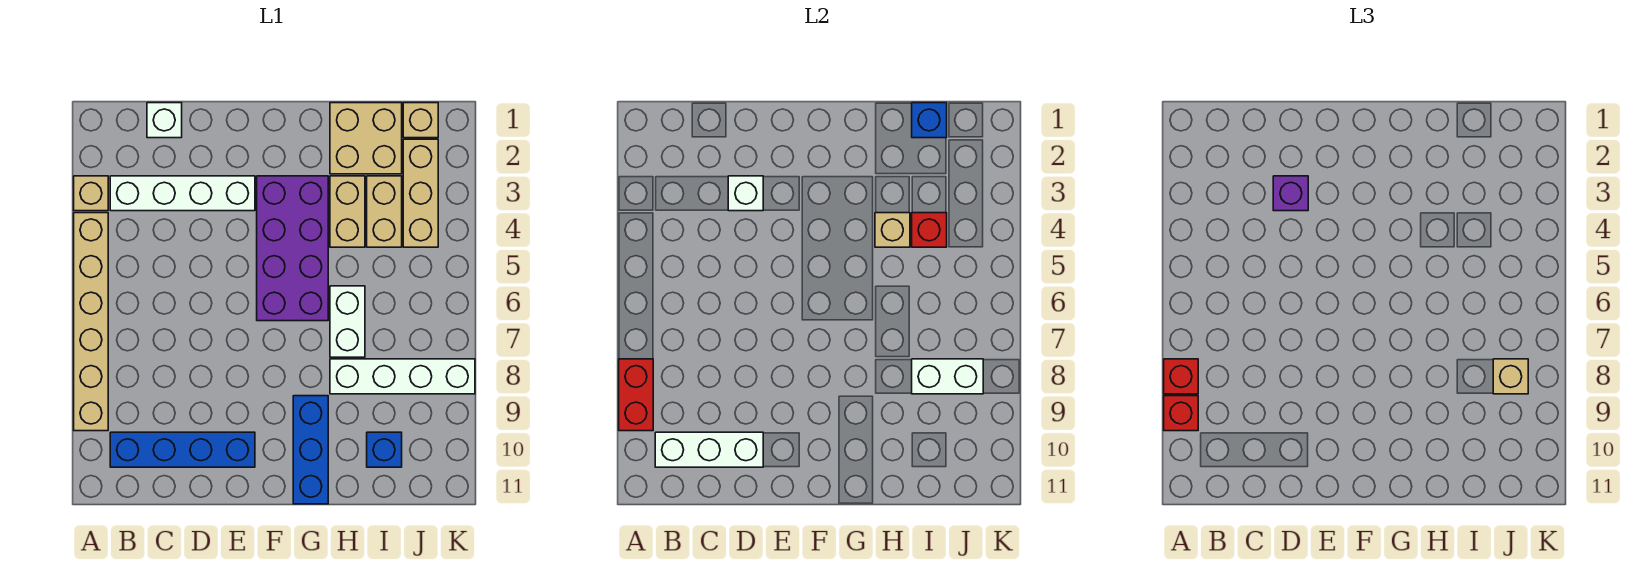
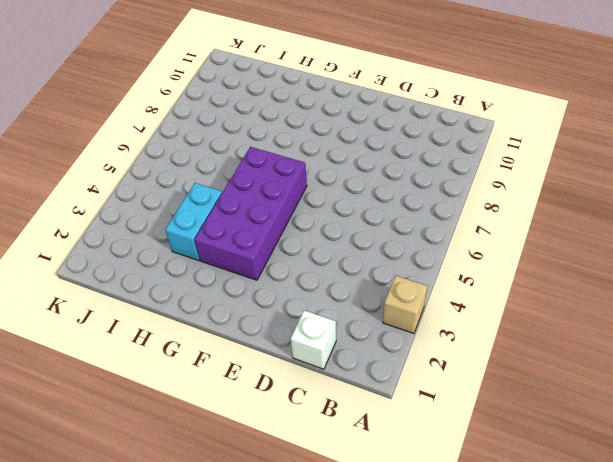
cyan brick H3:H4 level 1 -> tan brick H3:H4 level 1
none -> tan brick A4:A9 level 1
none -> white brick B3:E3 level 1
none -> blue brick B10:E10 level 1

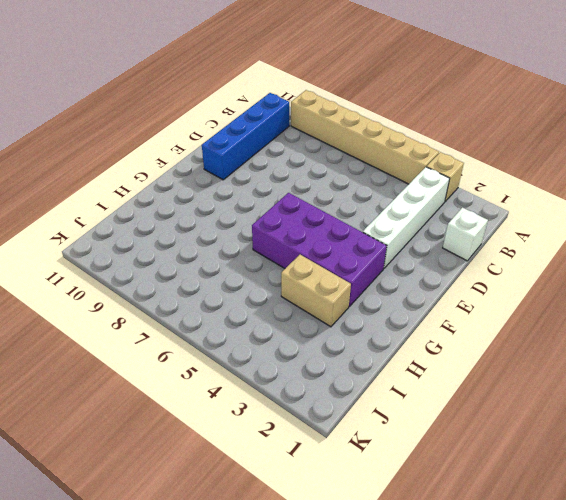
none -> blue brick G9:G11 level 1
none -> tan brick H1:I2 level 1
none -> white brick H6:H7 level 1

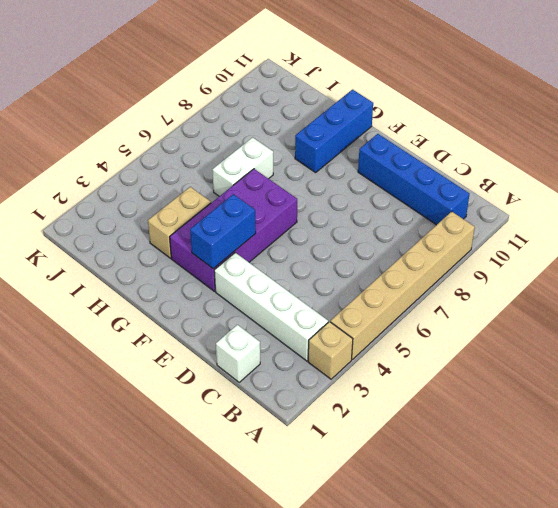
blue brick F3:F4 level 2 -> none
none -> tan brick H1:I2 level 1
none -> white brick H8:K8 level 1
none -> tan brick I3:I4 level 1

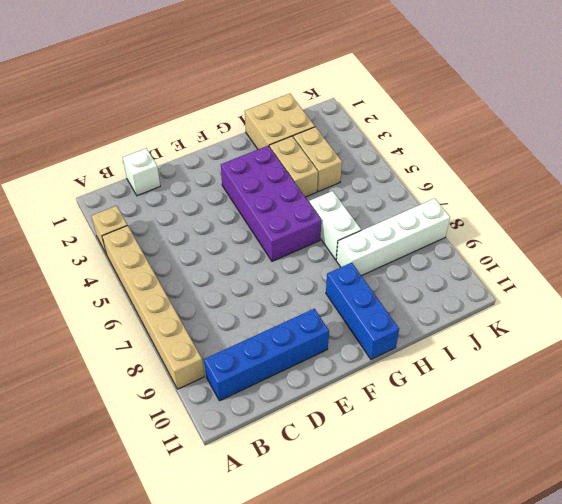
none -> white brick B3:E3 level 1
none -> blue brick I10 level 1
none -> tan brick J1 level 1

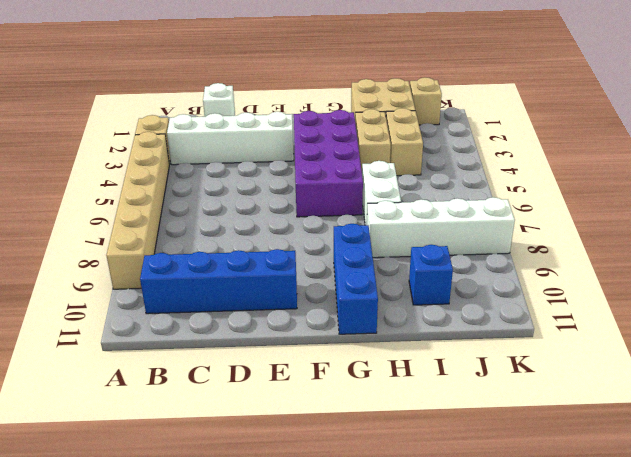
none -> tan brick J2:J4 level 1
none -> red brick A8:A9 level 2
none -> white brick B10:D10 level 2

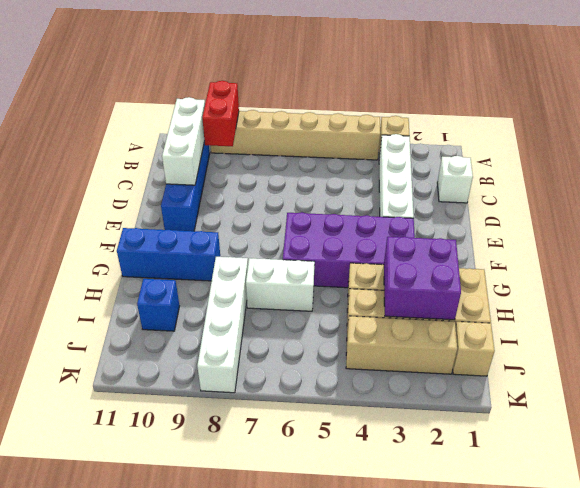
red brick A9:B9 level 2 -> red brick A8:A9 level 2
purple brick H2:I3 level 2 -> none
none -> white brick D3 level 2
none -> tan brick H4 level 2
none -> blue brick I1 level 2

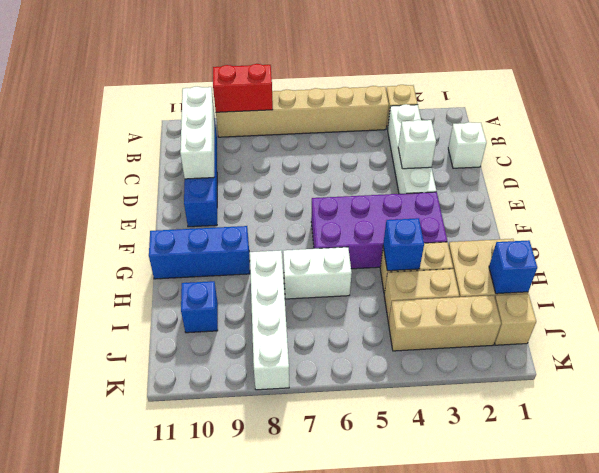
blue brick H4 level 2 -> tan brick H4 level 2
none -> red brick I4 level 2
none -> white brick I8:J8 level 2
none -> red brick A8 level 3

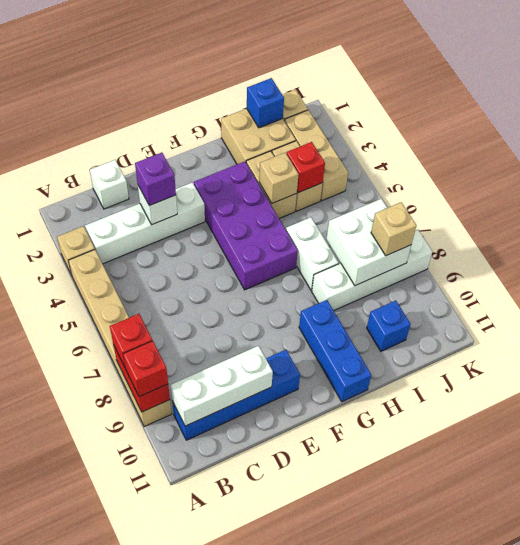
white brick I7:J8 level 2 -> white brick I8:J8 level 2

